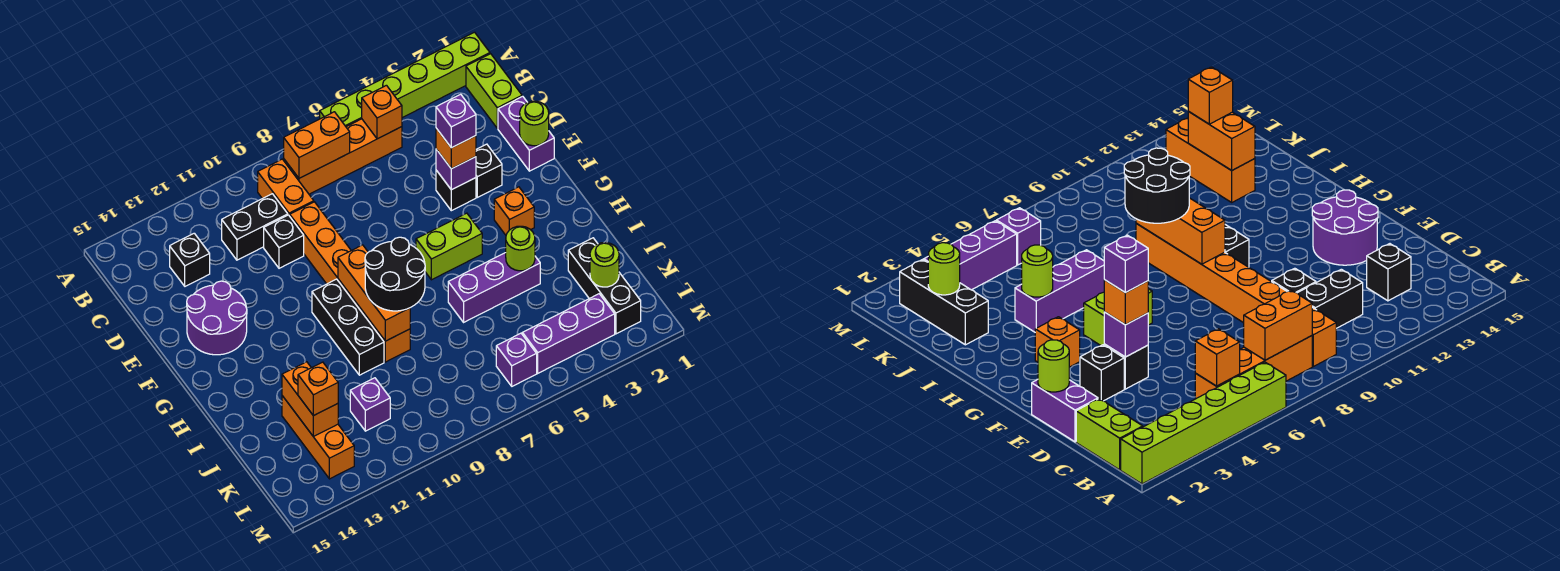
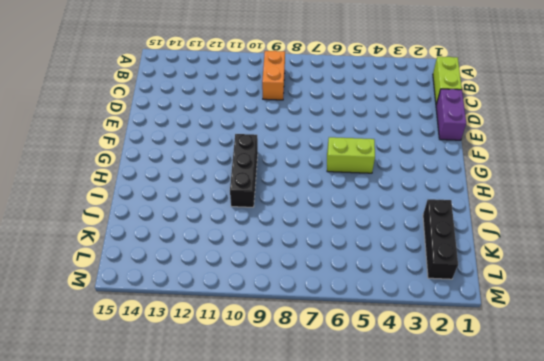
none -> lime brick A1:A6 level 1
none -> orange brick B5:B8 level 1
none -> black brick C10:C11 level 1
none -> black brick C13 level 1

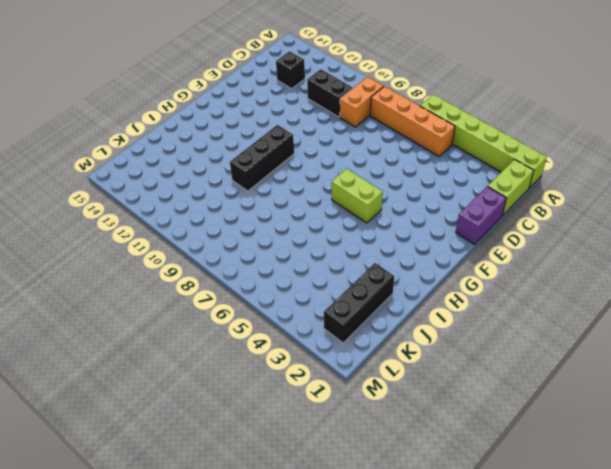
none -> orange brick D9:I9 level 1
none -> black brick D10 level 1
none -> black brick E3 level 1
none -> black brick E4 level 1

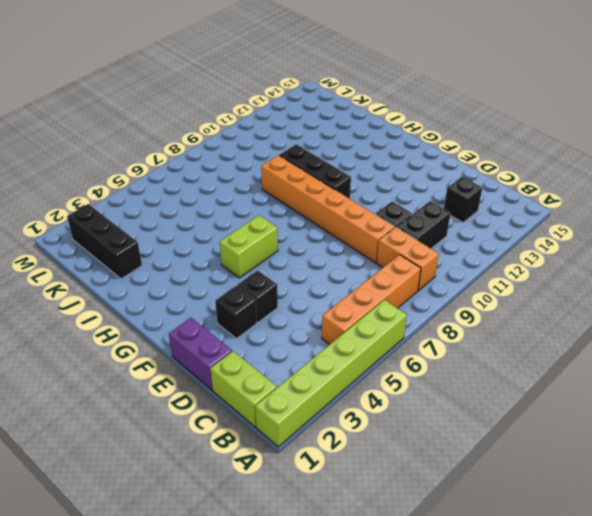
none -> purple round brick E13:F14 level 1
none -> orange brick G3 level 1
none -> purple brick I4:I6 level 1
none -> orange brick J13:L13 level 1

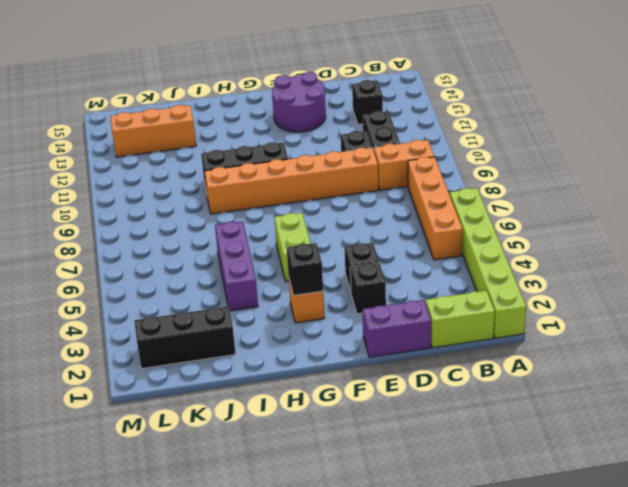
black brick G3 level 2 -> none
none -> purple brick K11 level 1
none -> purple brick L3:L5 level 1
none -> purple brick L6 level 1
none -> orange brick B5 level 2

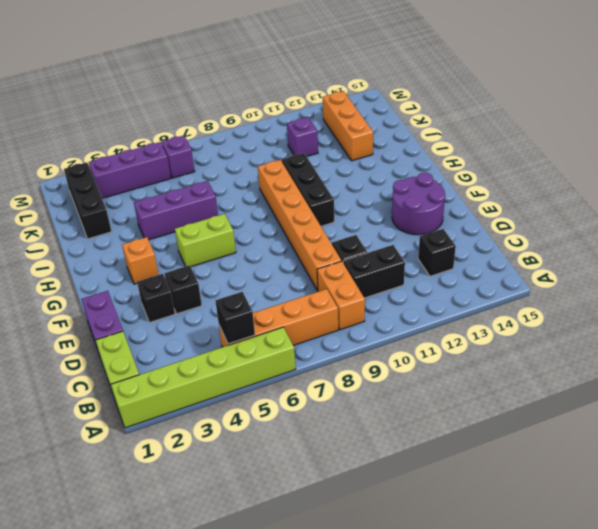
black brick B5 level 2 -> orange brick B5 level 2
none -> orange brick B7:B8 level 2
none -> lime round brick E1 level 2
none -> purple brick E4 level 2
none -> orange brick G9:I9 level 2

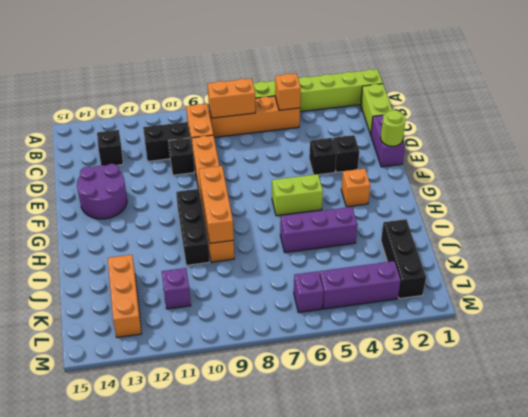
none -> purple brick E4 level 2
none -> lime round brick I4 level 2
none -> orange brick J13:K13 level 2
none -> lime round brick K2 level 2

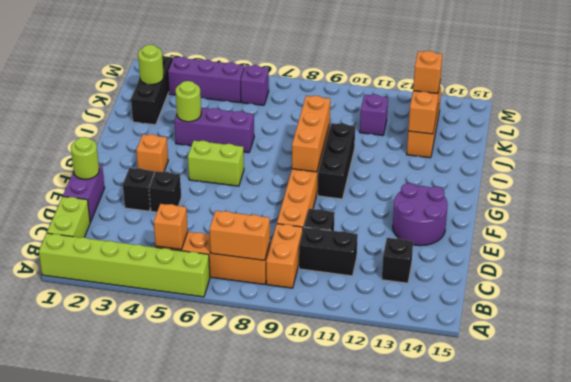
none -> purple brick E4 level 2
none -> orange brick E4 level 3
none -> black round brick H8:I9 level 3
none -> purple brick E4 level 4

